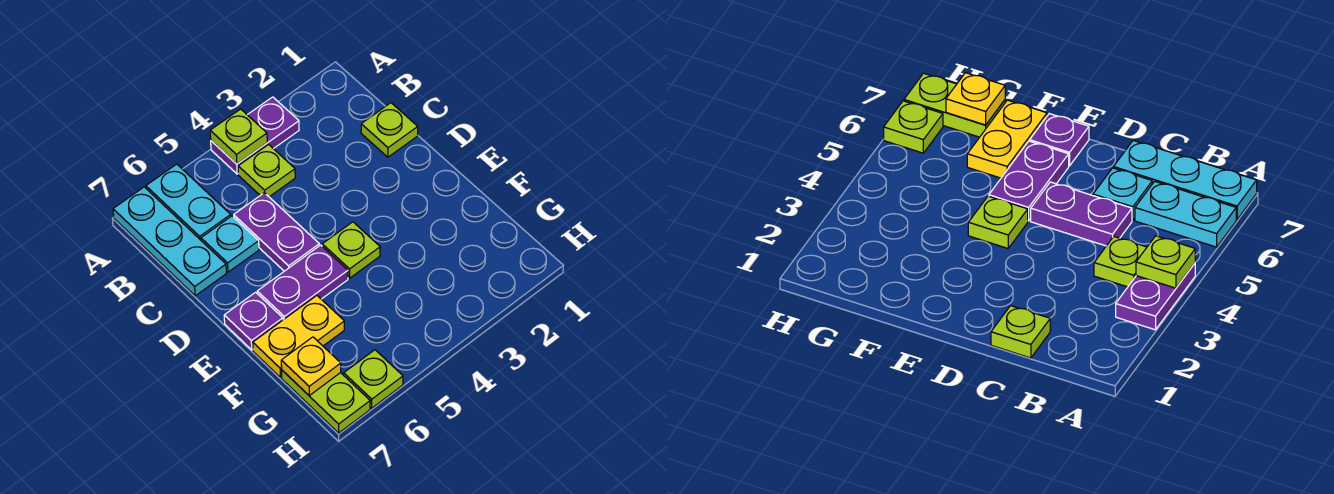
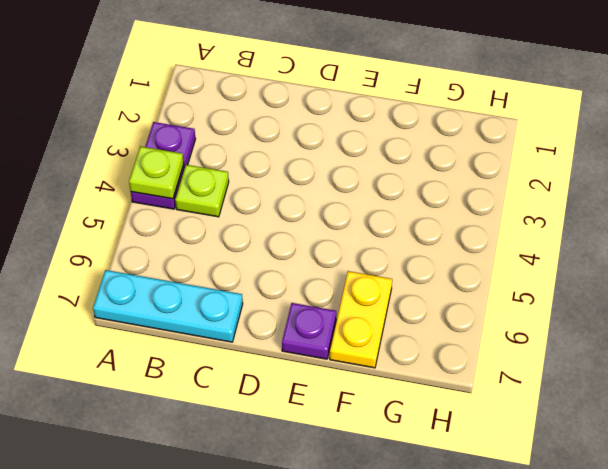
none -> cyan plate A6:B6 level 1
none -> lime plate C1 level 1
none -> purple plate C5:D5 level 1

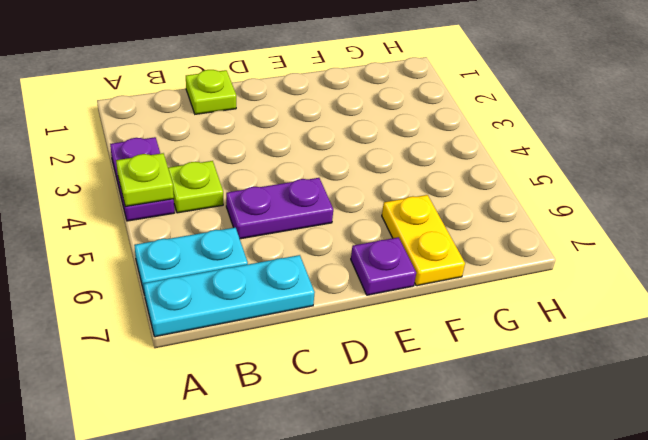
none -> cyan plate C6 level 1
none -> lime plate E4 level 1
none -> purple plate E5:E6 level 1

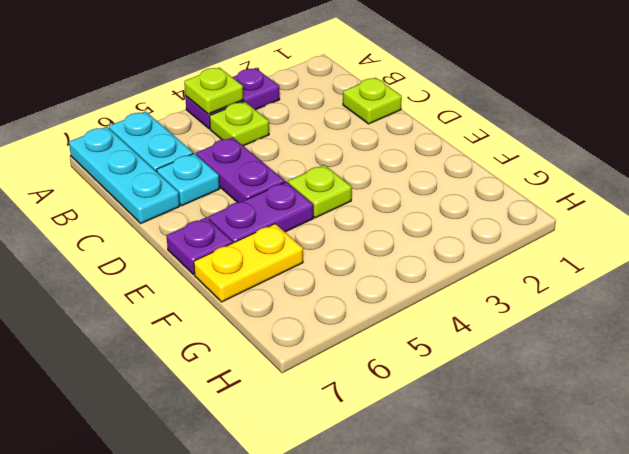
none -> lime plate G7:H7 level 1
none -> lime plate H6 level 1
none -> yellow plate G7 level 2

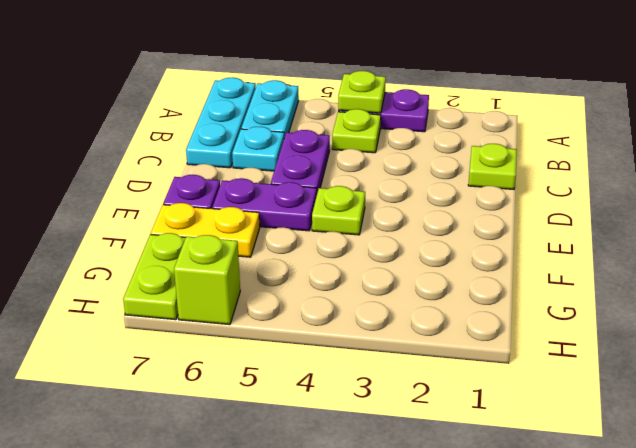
lime brick H6 level 1 -> lime plate H6 level 1
none -> yellow plate G7 level 2

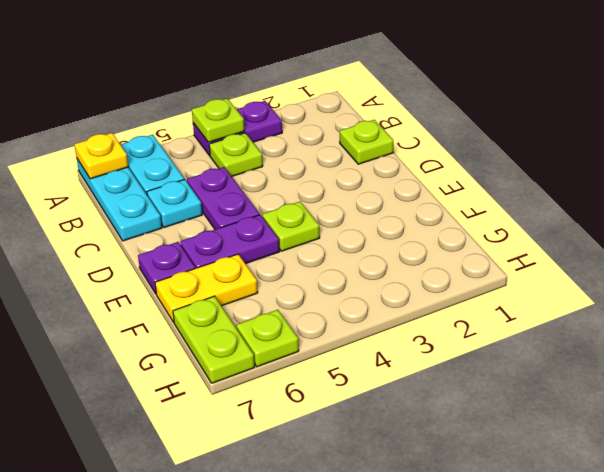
yellow plate A7 level 2 -> yellow plate G7 level 2

